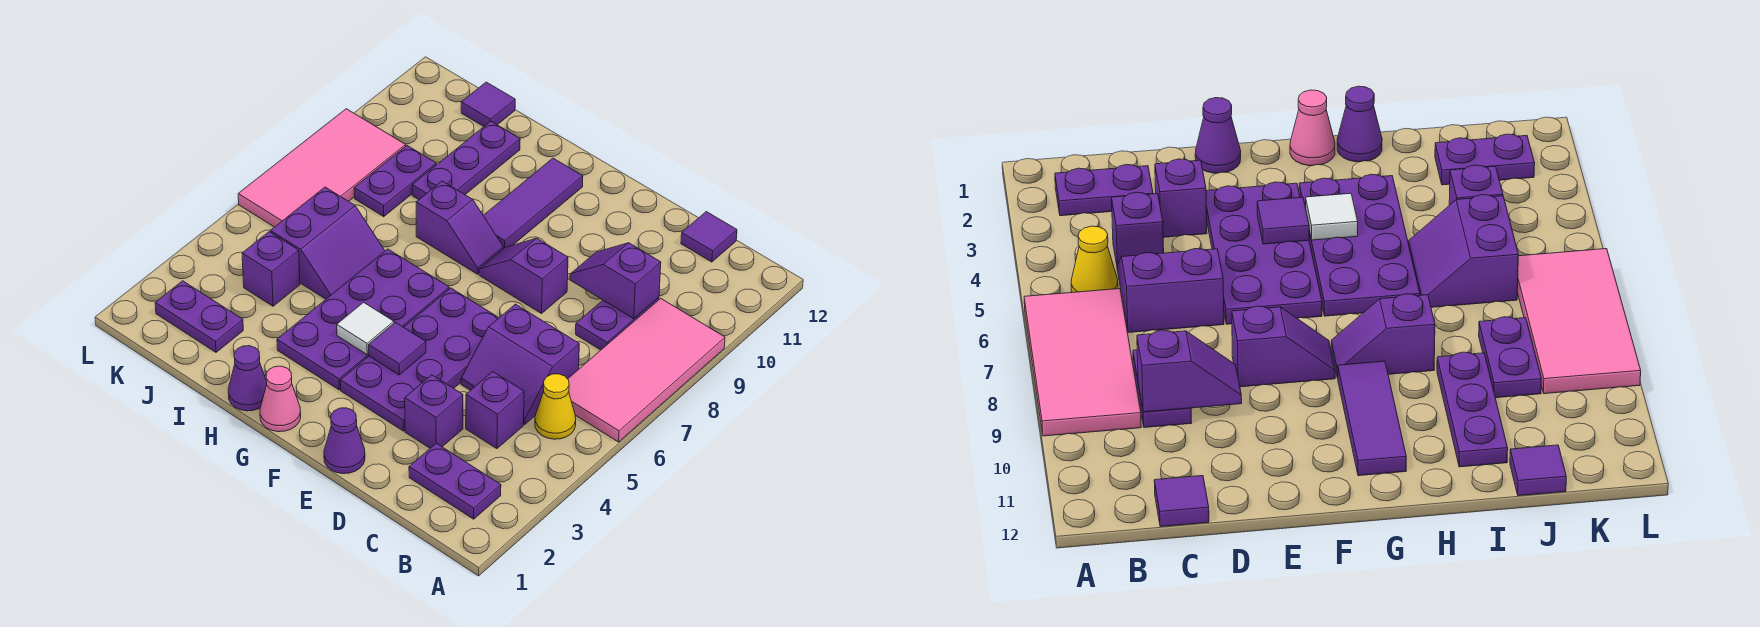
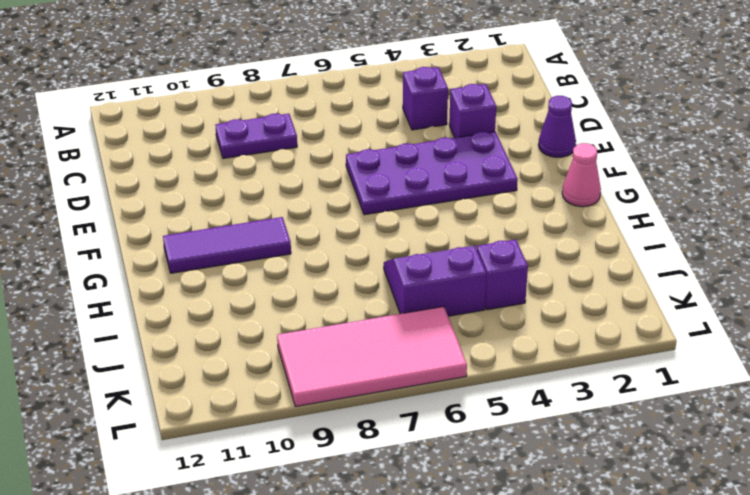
none -> pink tile A6:B9 level 1
none -> purple plate B2:C2 level 1
none -> yellow cone B5 level 1

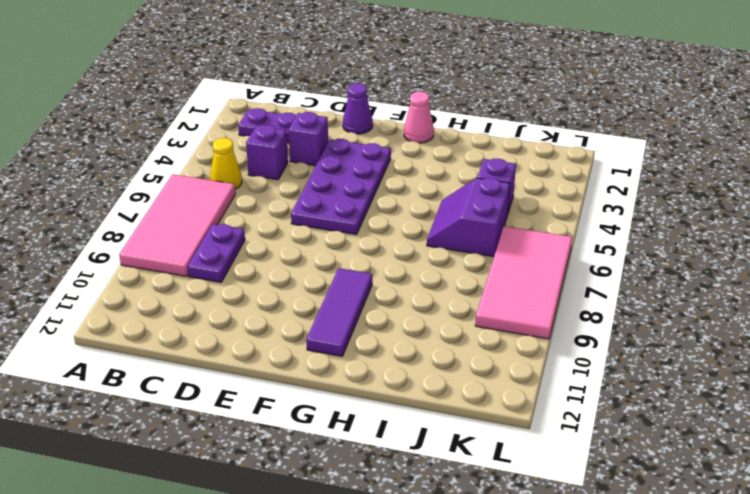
none -> purple slope C5:D6 level 1 top 6
none -> purple tile C12 level 1
none -> purple slope E8:F8 level 1 top E

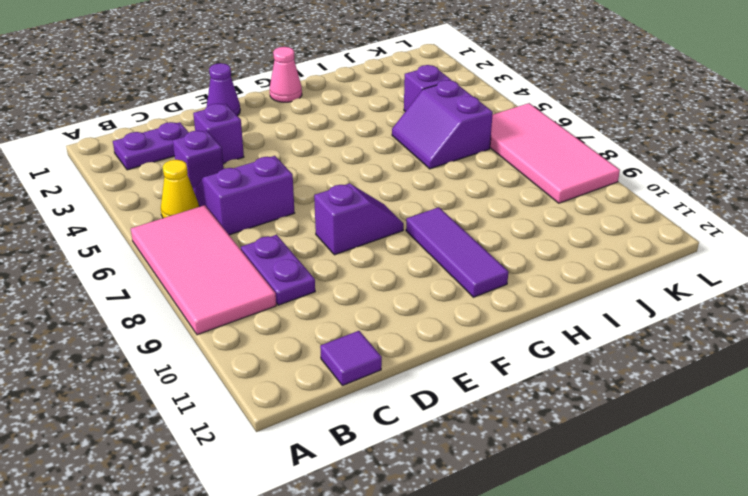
none -> purple plate E3:F6 level 1
none -> purple plate G3:H6 level 1
none -> purple slope G8:H8 level 1 top H

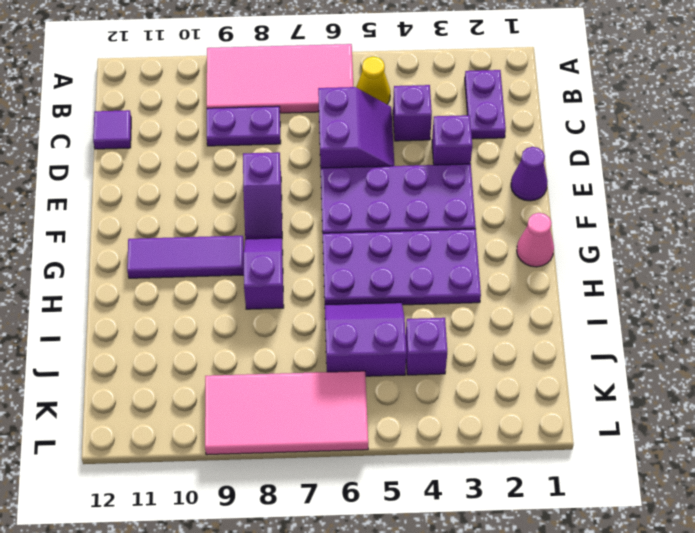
none -> purple cone H1 level 1
none -> purple plate I9:I11 level 1
none -> purple plate J2:K2 level 1

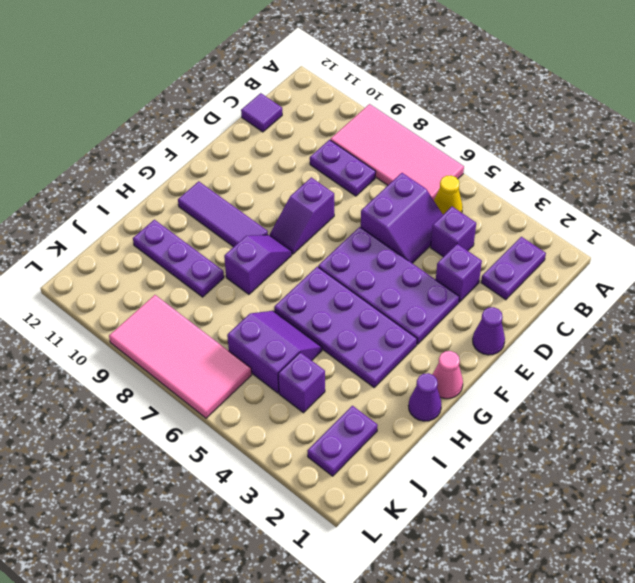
none -> purple plate J8:J9 level 1
none -> purple tile J12 level 1
none -> purple slope C9:D9 level 2 top C

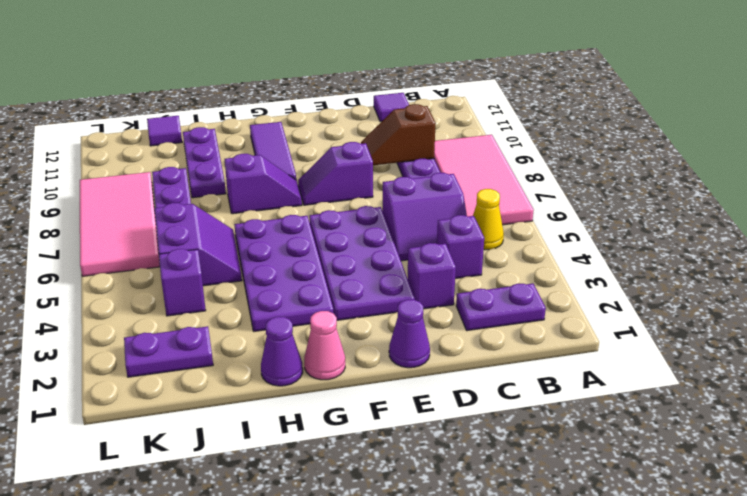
brown slope C9:D9 level 2 top C -> purple slope C9:D9 level 2 top C
none -> purple tile F4 level 2
none -> white tile G4 level 2

